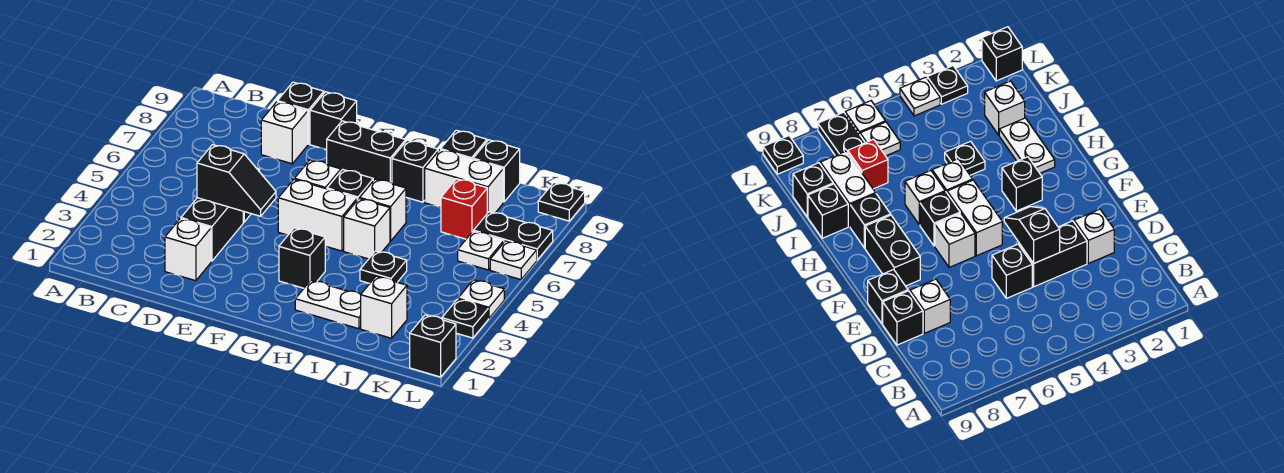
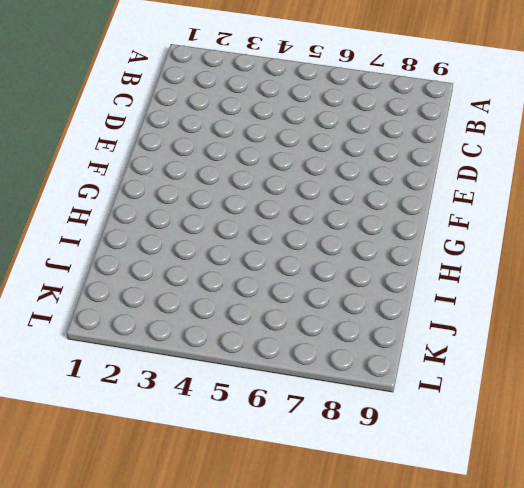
none -> white brick D2 level 1
none -> black brick D3:D4 level 1
none -> black brick D5 level 1

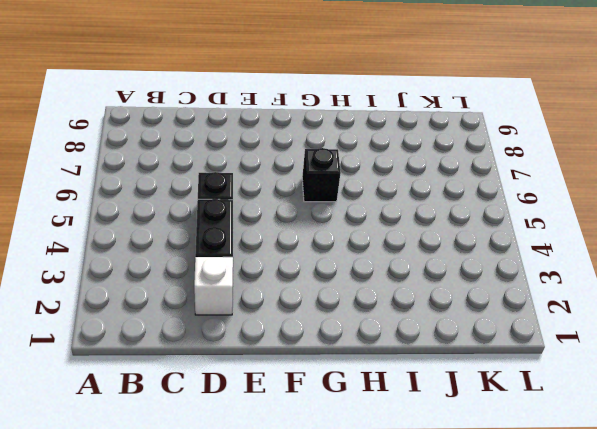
none -> white brick D8 level 1
none -> black brick D9 level 1
none -> black brick E9 level 1

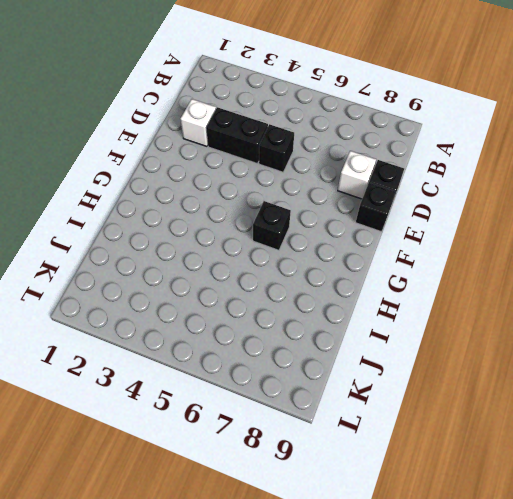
none -> white brick F5:G5 level 1
none -> white brick F6 level 1
none -> black brick F8:G8 level 1

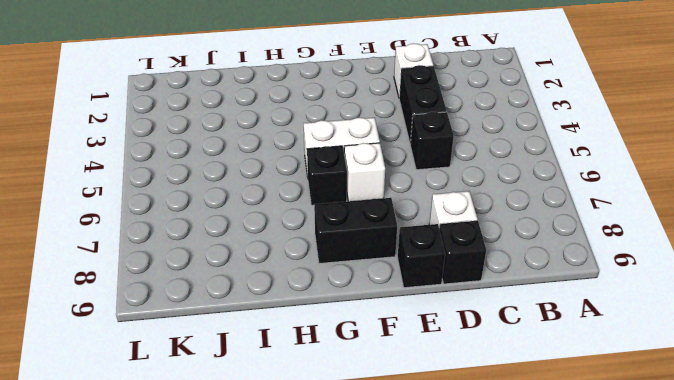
none -> black brick G3 level 1
none -> white plate H2:I2 level 1
none -> white brick H5 level 1

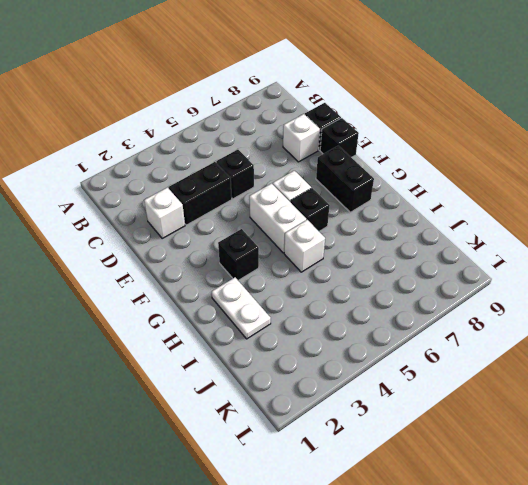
none -> white brick H6 level 1
none -> black brick H8 level 1
none -> black plate I4 level 1

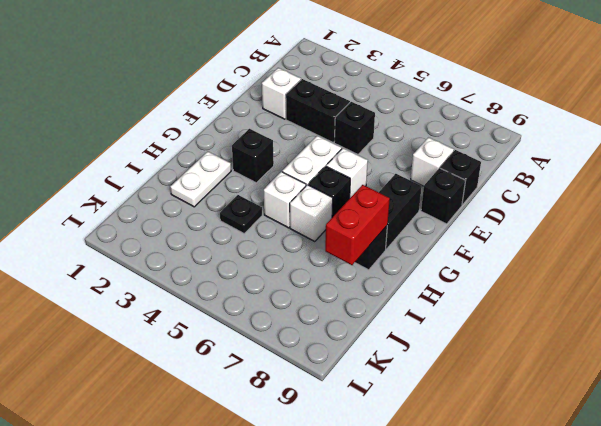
red brick H8:I8 level 2 -> none
none -> white brick I8:J8 level 1
none -> black brick I9 level 1
none -> white brick J2 level 1

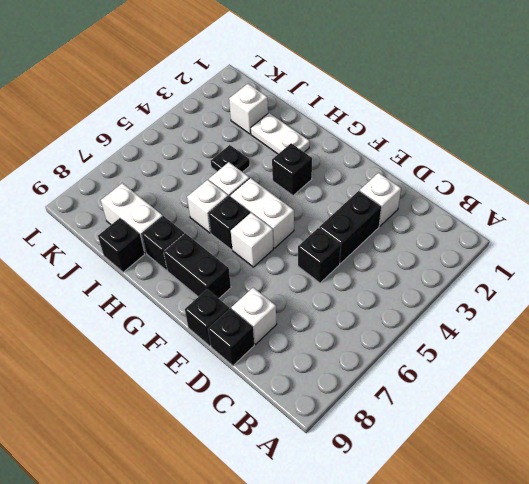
none -> red brick J7 level 1
none -> black brick J9 level 1
none -> white plate K6 level 1

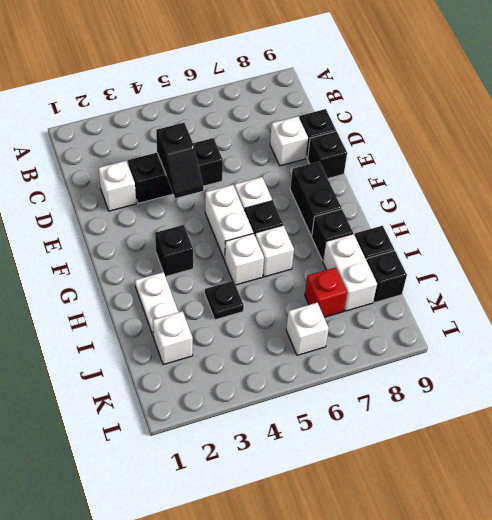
white brick K6 level 1 -> white plate K6 level 1
none -> black plate K7:L7 level 1
none -> black brick L1 level 1
none -> black plate L3 level 1

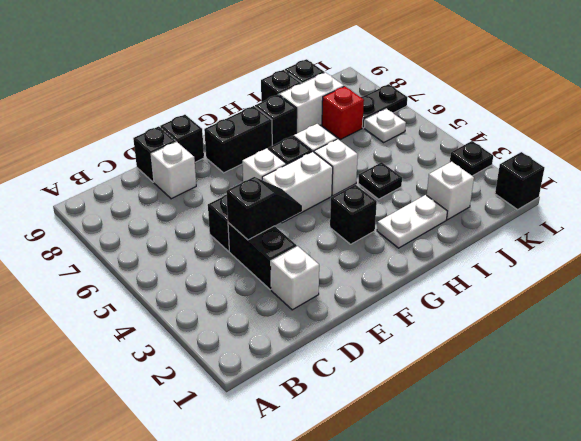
none -> white plate L4 level 1
none -> white plate L6 level 1
none -> black plate L9 level 1

